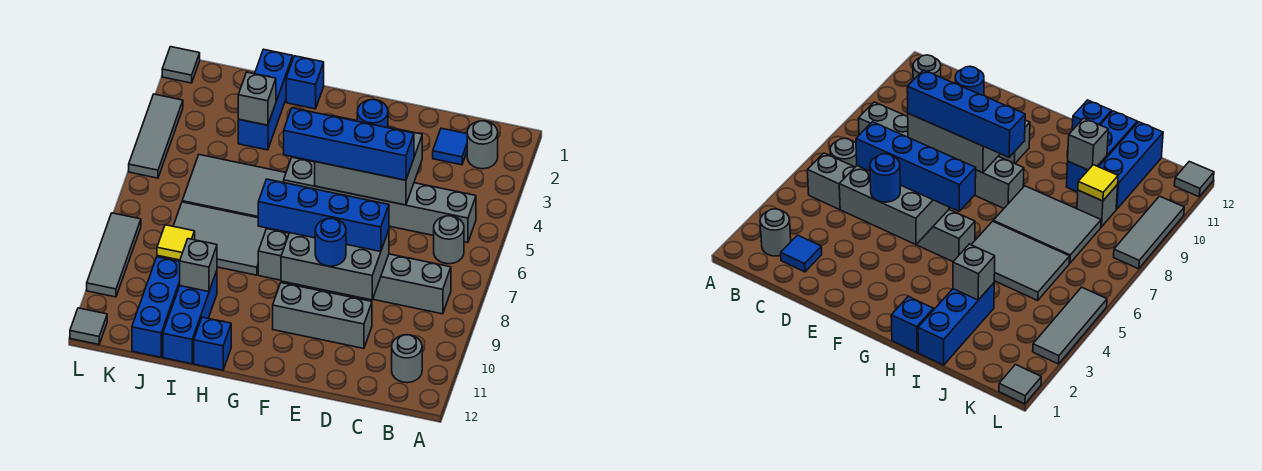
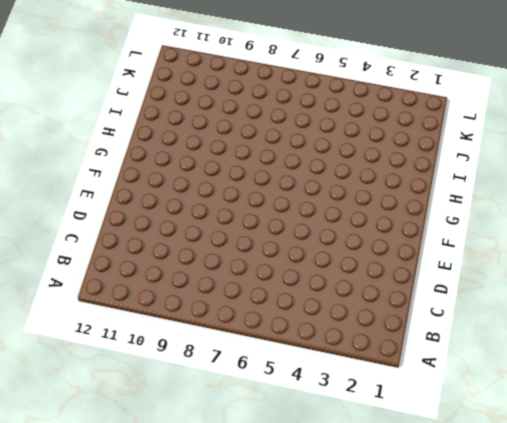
none -> grey round brick B2 level 1
none -> grey brick B5:G5 level 1
none -> grey round brick B6 level 1

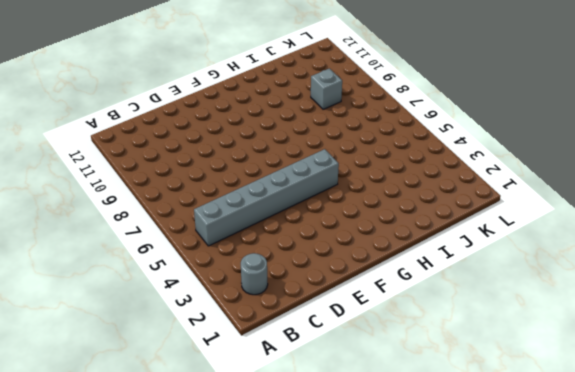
none -> grey round brick B6 level 1
none -> grey brick B8:G8 level 1
none -> grey round brick B11 level 1

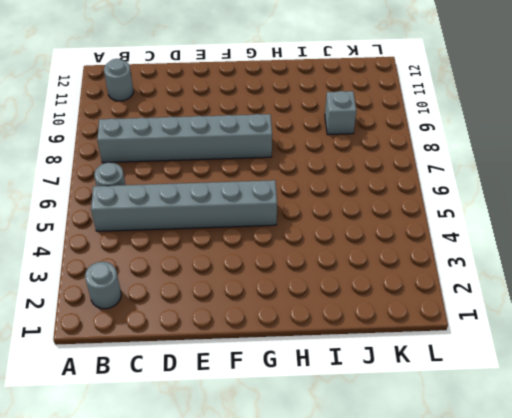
none -> blue tile C2 level 1
none -> grey brick D10:F10 level 1
none -> blue brick H1 level 1

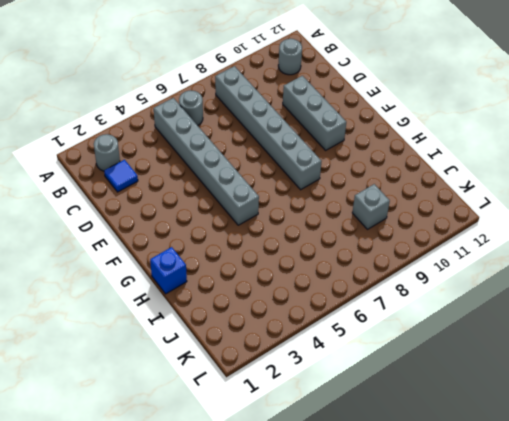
none -> grey tile H5:J6 level 1
none -> grey tile H7:J8 level 1
none -> blue brick H12 level 1

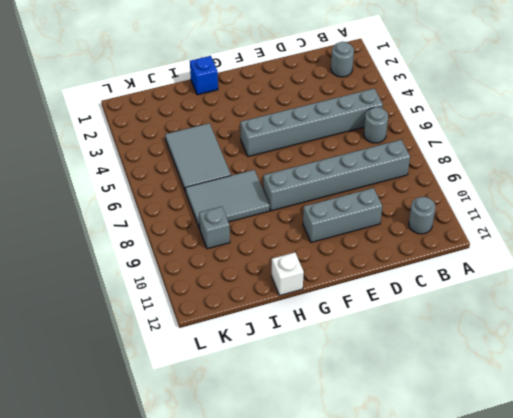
white brick H12 level 1 -> blue brick H12 level 1
grey tile I4:J6 level 1 -> grey tile H5:J6 level 1
none -> blue tile C2 level 1
none -> blue brick I1:I3 level 1
none -> blue brick I10:I12 level 1

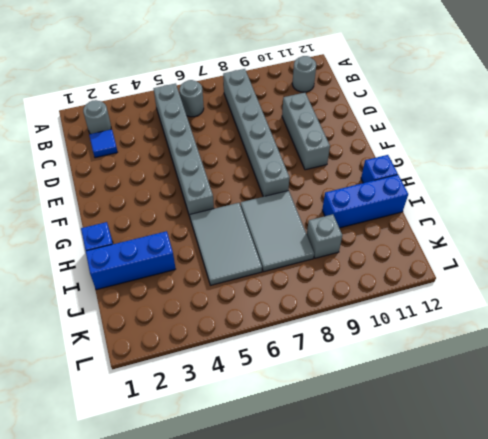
none -> blue brick J10:J12 level 1
none -> grey tile L1 level 1
none -> grey tile L3:L5 level 1

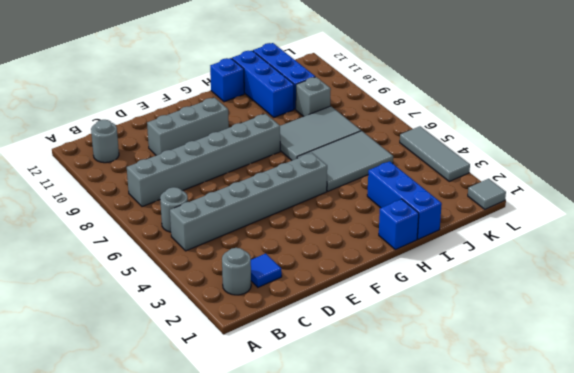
none -> grey tile L8:L10 level 1
none -> grey tile L12 level 1
none -> grey brick D4:F5 level 2

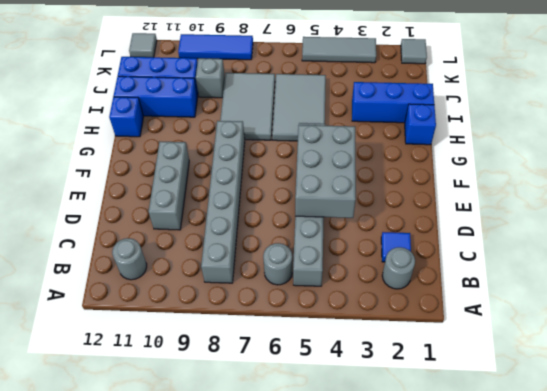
blue tile L8:L10 level 1 -> grey tile L8:L10 level 1
none -> grey brick D8:F9 level 2
none -> grey brick I3 level 2
none -> grey brick I10 level 2

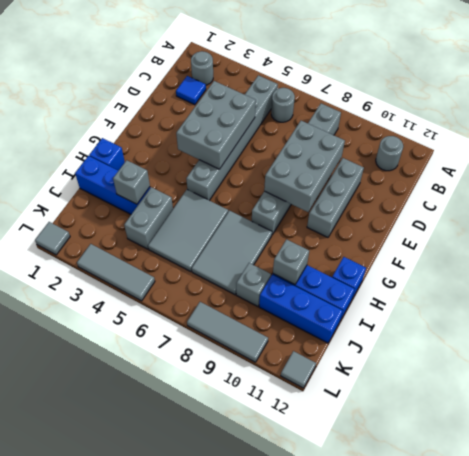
grey brick I4:J4 level 1 -> none
none -> yellow tile J9 level 2
none -> blue brick D5:G5 level 3
none -> blue brick D8:G8 level 3

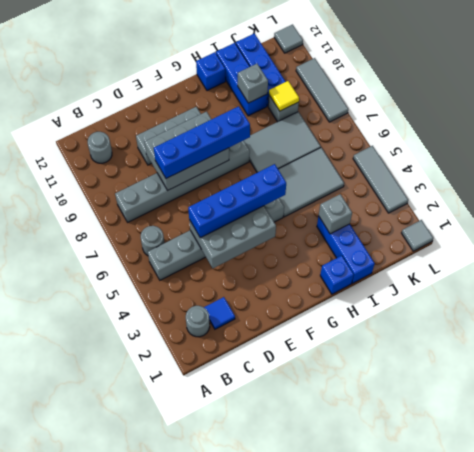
none -> blue round brick E4 level 3
none -> blue round brick E9 level 3

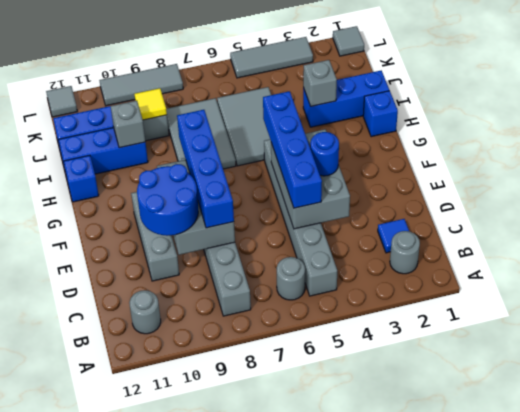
blue round brick D9:E10 level 3 -> blue round brick E9 level 3

